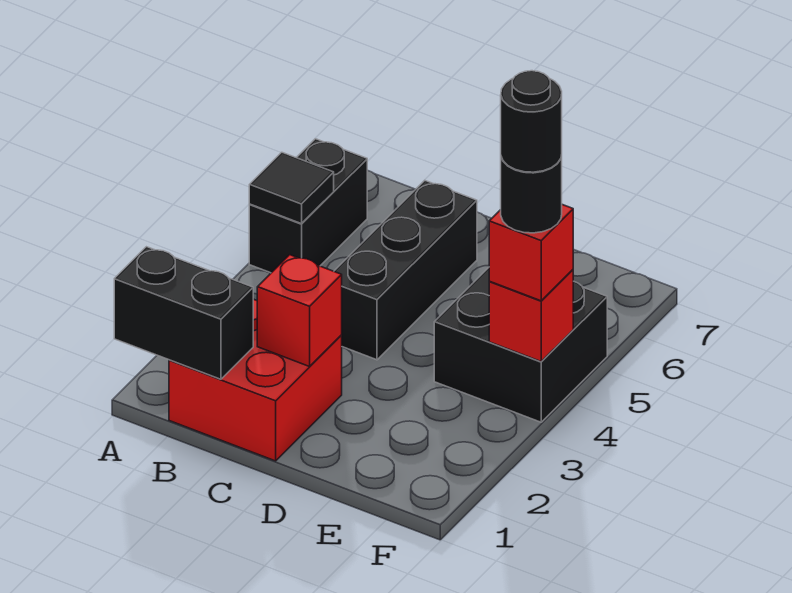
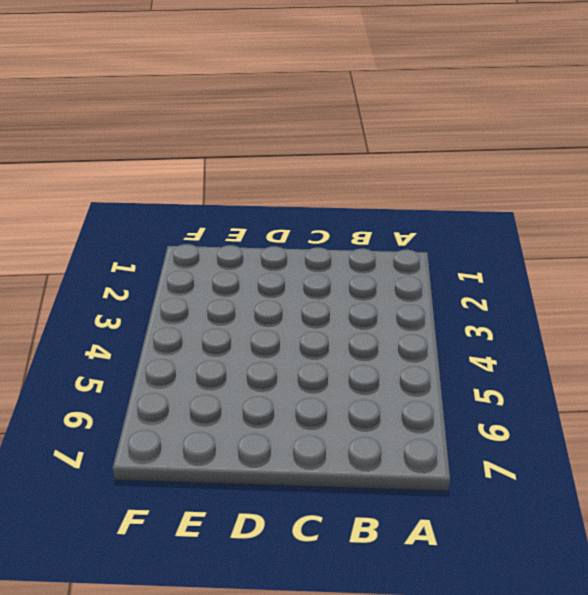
none -> black brick A5:A6 level 1
none -> red brick B1:C2 level 1

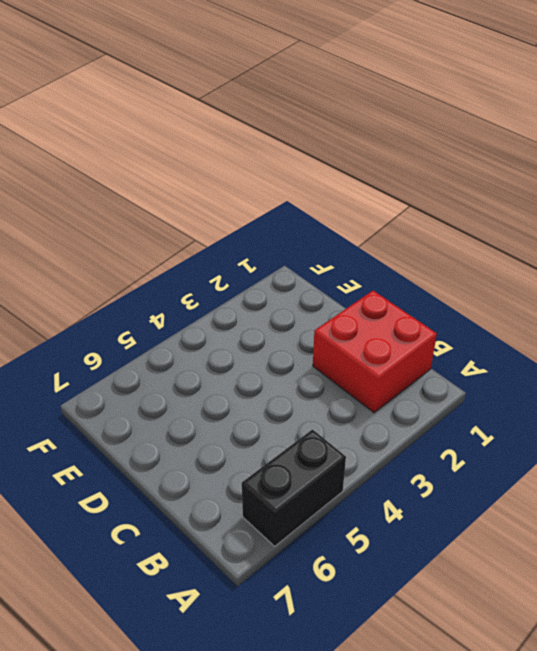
none -> black brick C4:C6 level 1
none -> black brick E4:F5 level 1

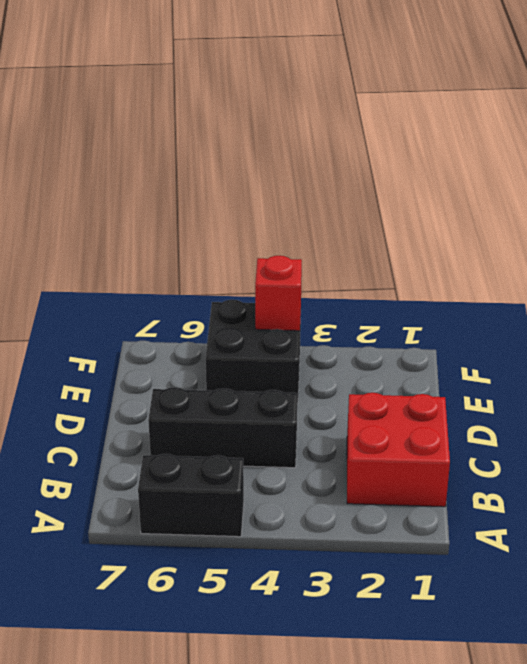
none -> black brick A1:B1 level 2
none -> black tile A5 level 2

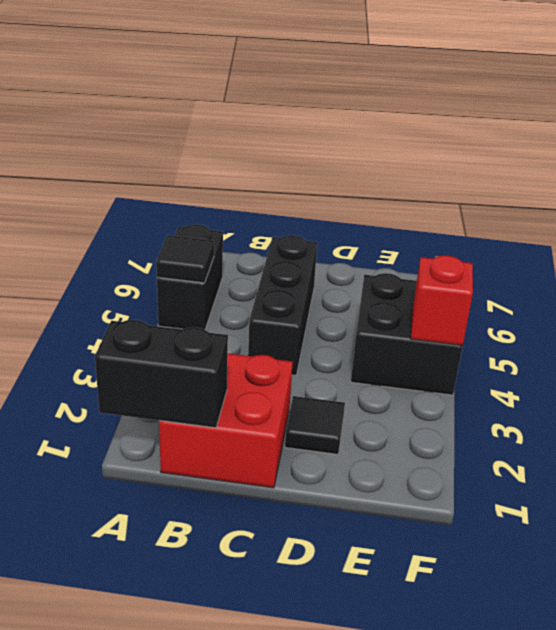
black tile D2 level 1 -> none
none -> red brick C2 level 2
none -> red brick F4 level 3

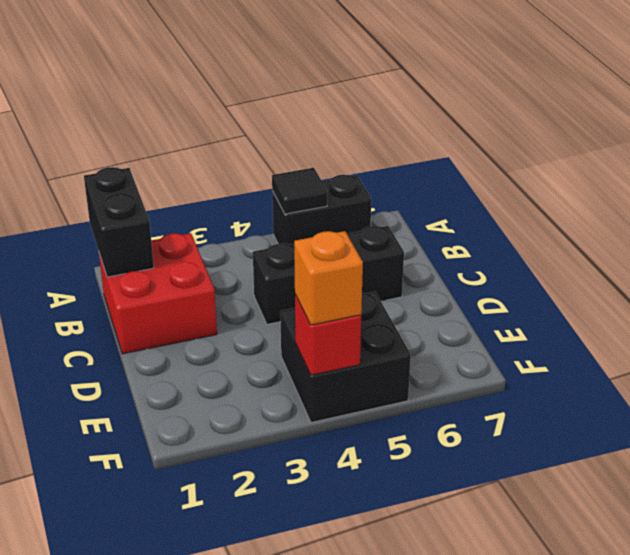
orange brick F4 level 3 -> red brick F4 level 3
none -> red brick C2 level 2
none -> black round brick F4 level 4

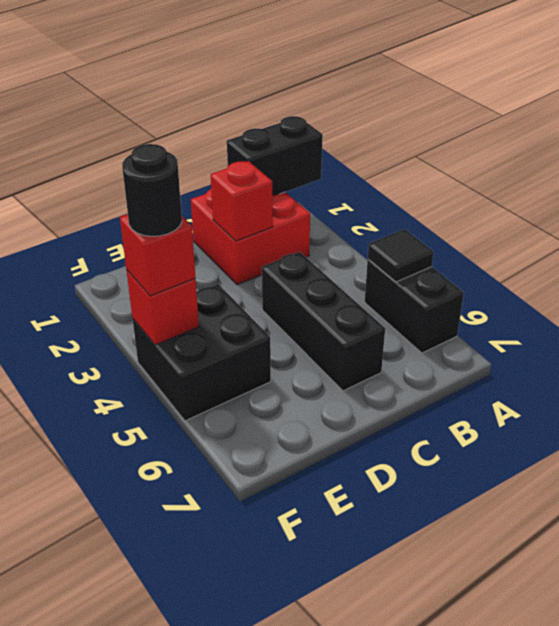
none -> black round brick F4 level 5

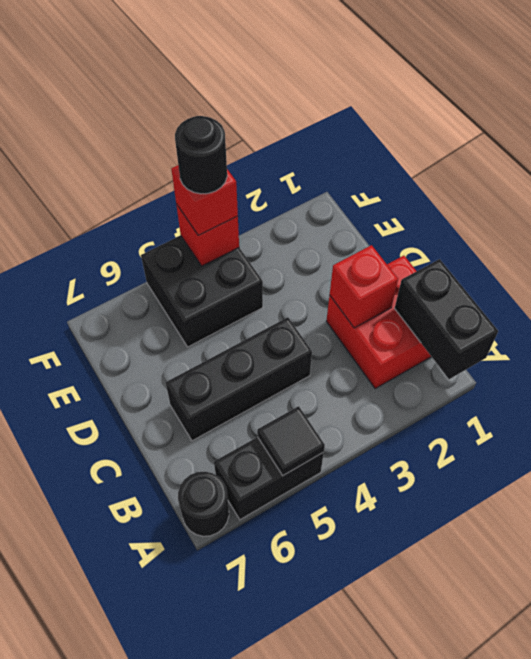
black round brick A7 level 1 -> black round brick F4 level 5

